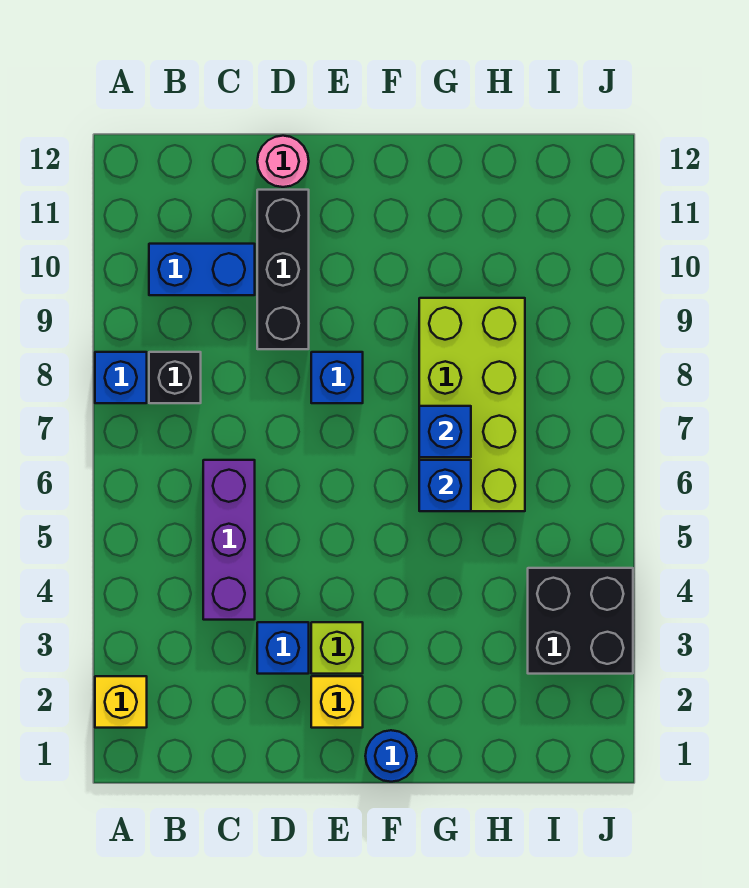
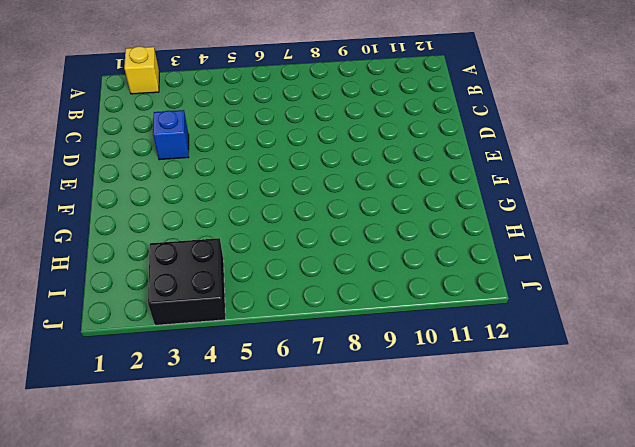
none -> blue brick A8 level 1
none -> black brick B8 level 1
none -> blue brick B10:C10 level 1

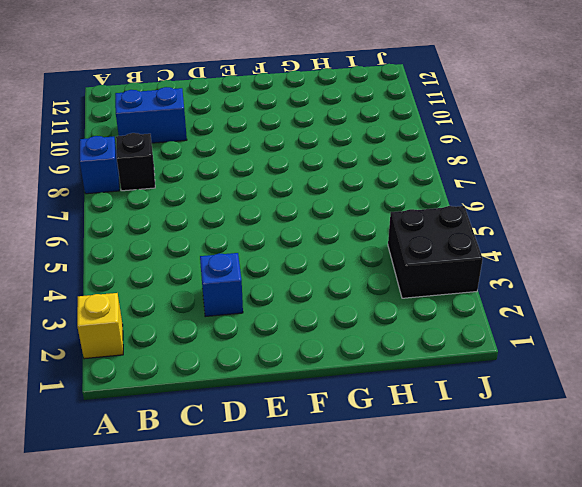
none -> purple brick C4:C6 level 1
none -> black brick D9:D11 level 1
none -> pink round brick D12 level 1

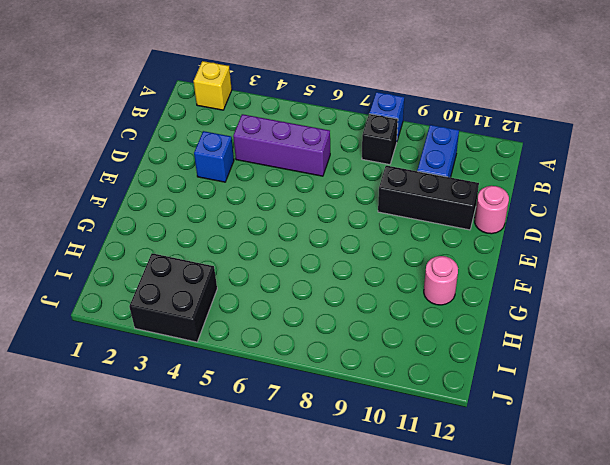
pink round brick G11 level 1 -> none
none -> yellow brick E2 level 1
none -> lime brick E3 level 1
none -> blue brick E8 level 1

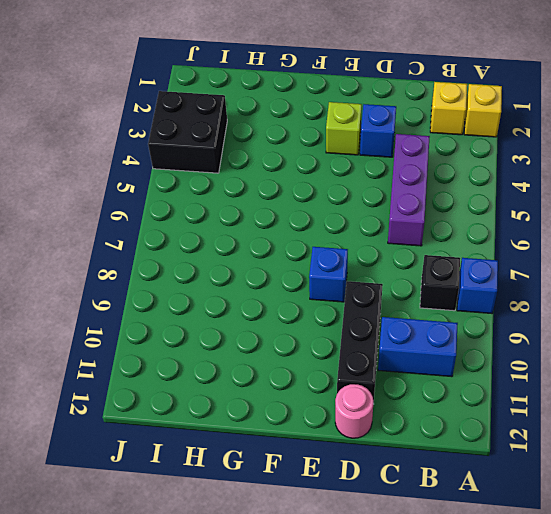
yellow brick B2 level 1 -> yellow brick E2 level 1
none -> blue round brick F1 level 1
none -> lime brick G6:H9 level 1
none -> blue brick G6 level 2

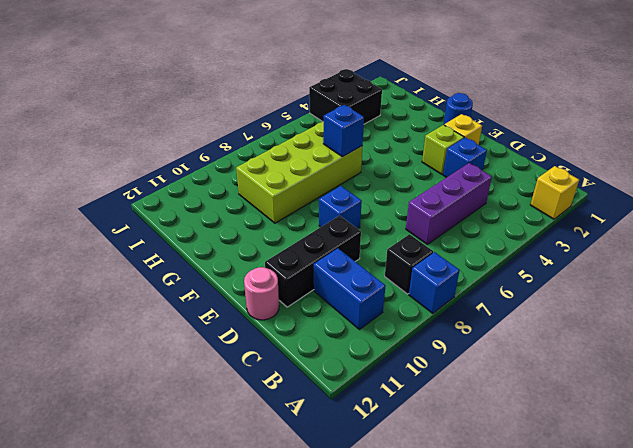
none -> blue brick G7 level 2

